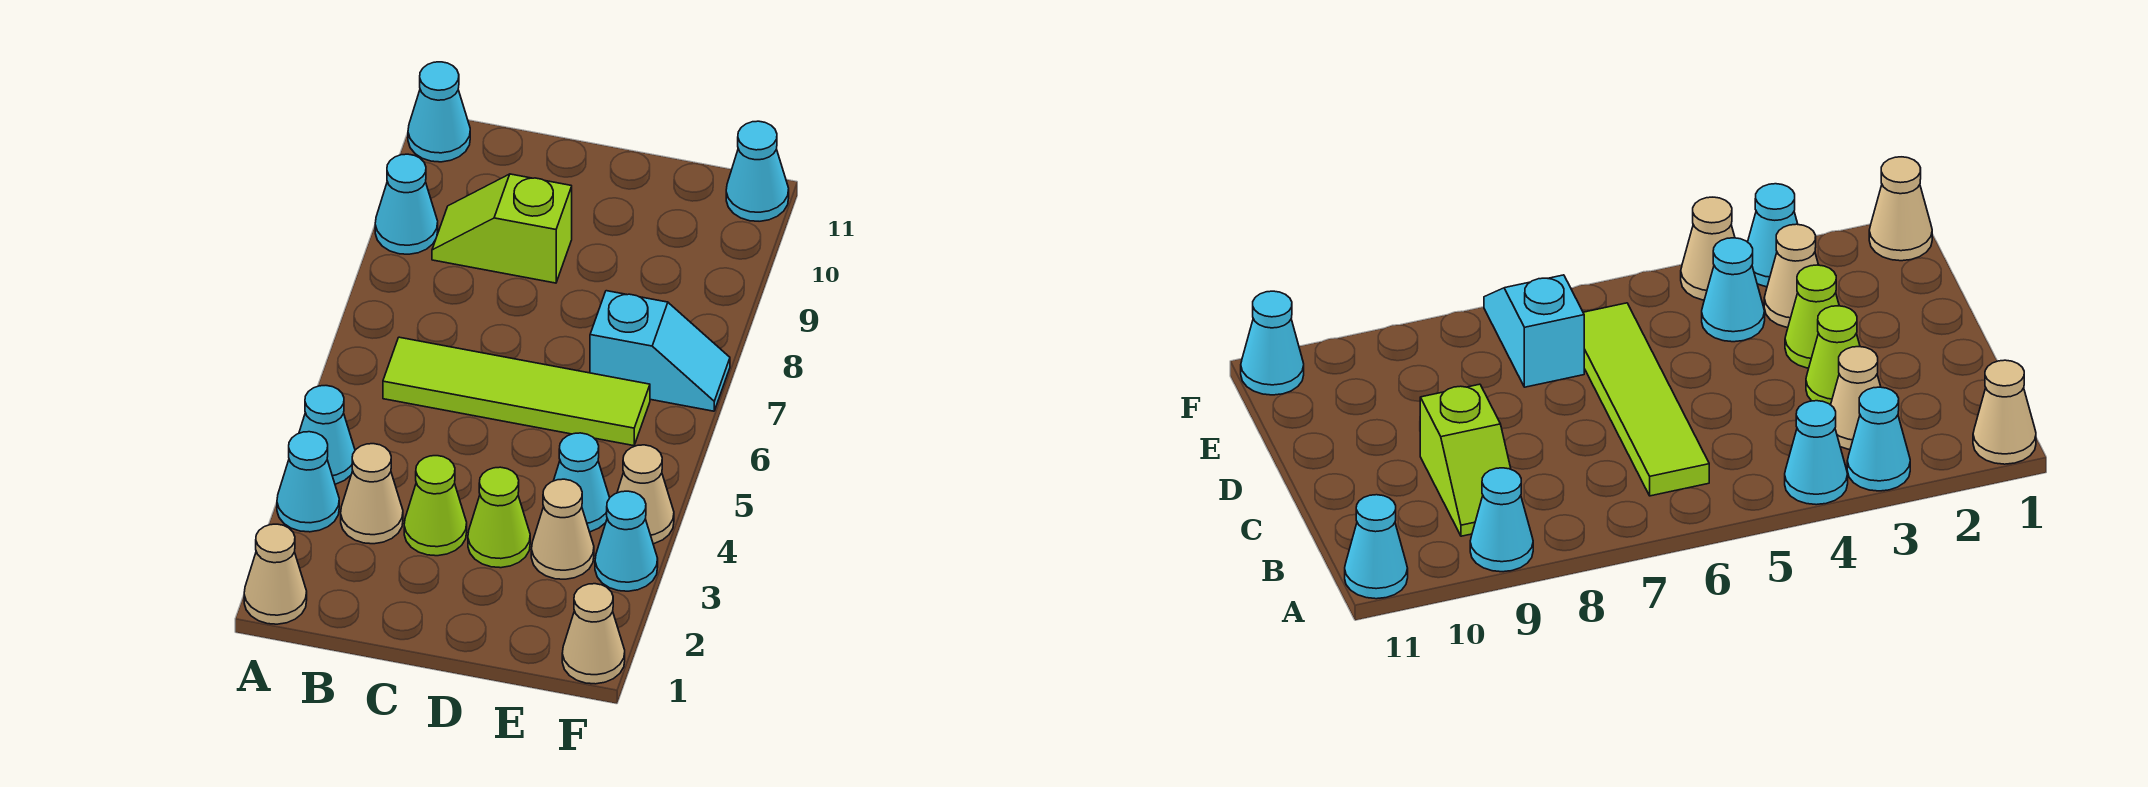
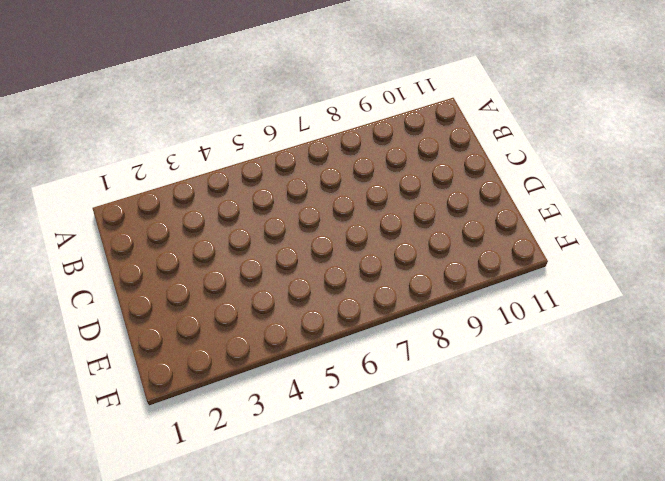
none -> tan cone A1 level 1
none -> cyan cone A3 level 1
none -> cyan cone A4 level 1

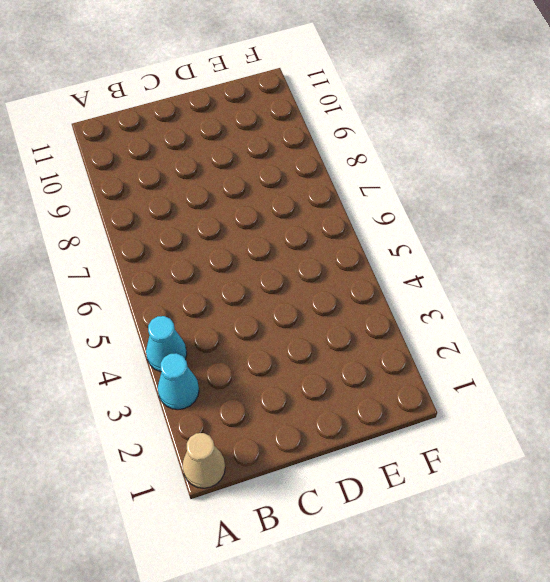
none -> cyan cone A9 level 1
none -> cyan cone A11 level 1
none -> tan cone B3 level 1

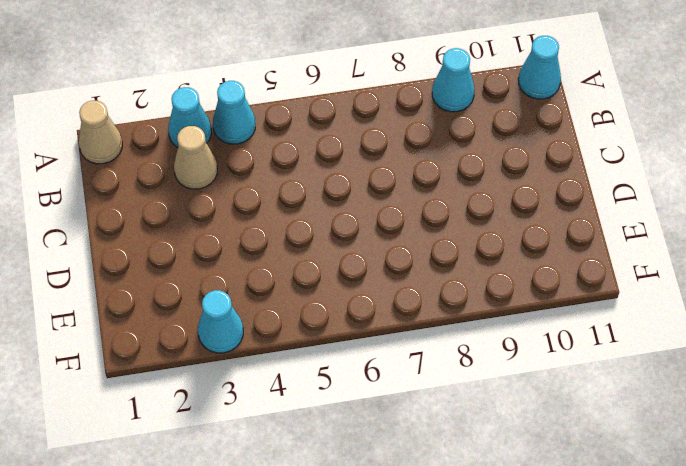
none -> lime tile B6:E6 level 1
none -> lime slope B9:C9 level 1 top C
none -> lime cone C3 level 1

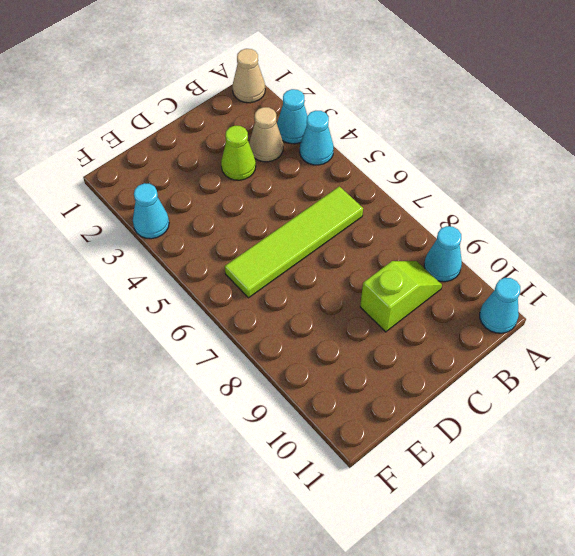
none -> lime cone D3 level 1
none -> tan cone E3 level 1
none -> cyan cone E4 level 1

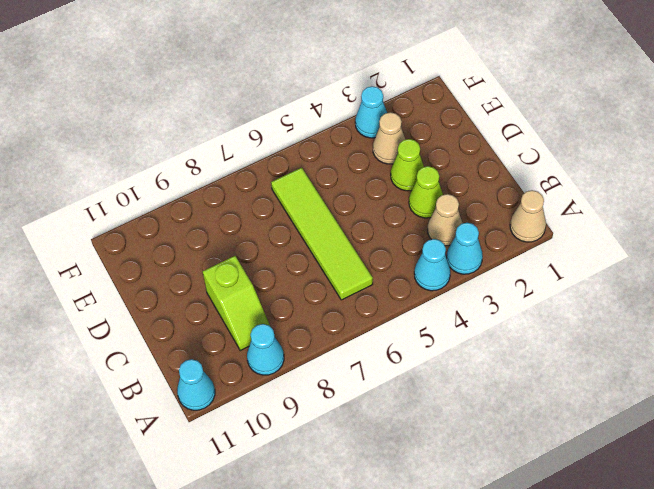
none -> cyan cone E4 level 1
none -> cyan slope E7:F7 level 1 top E
none -> tan cone F1 level 1

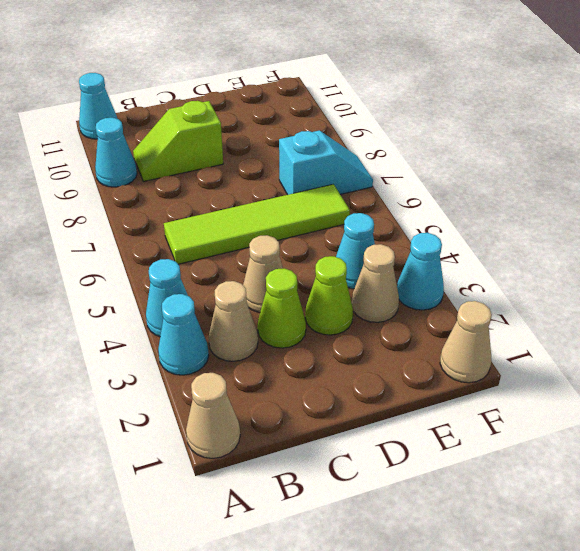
tan cone C4 level 1 -> tan cone F4 level 1
none -> cyan cone F11 level 1

